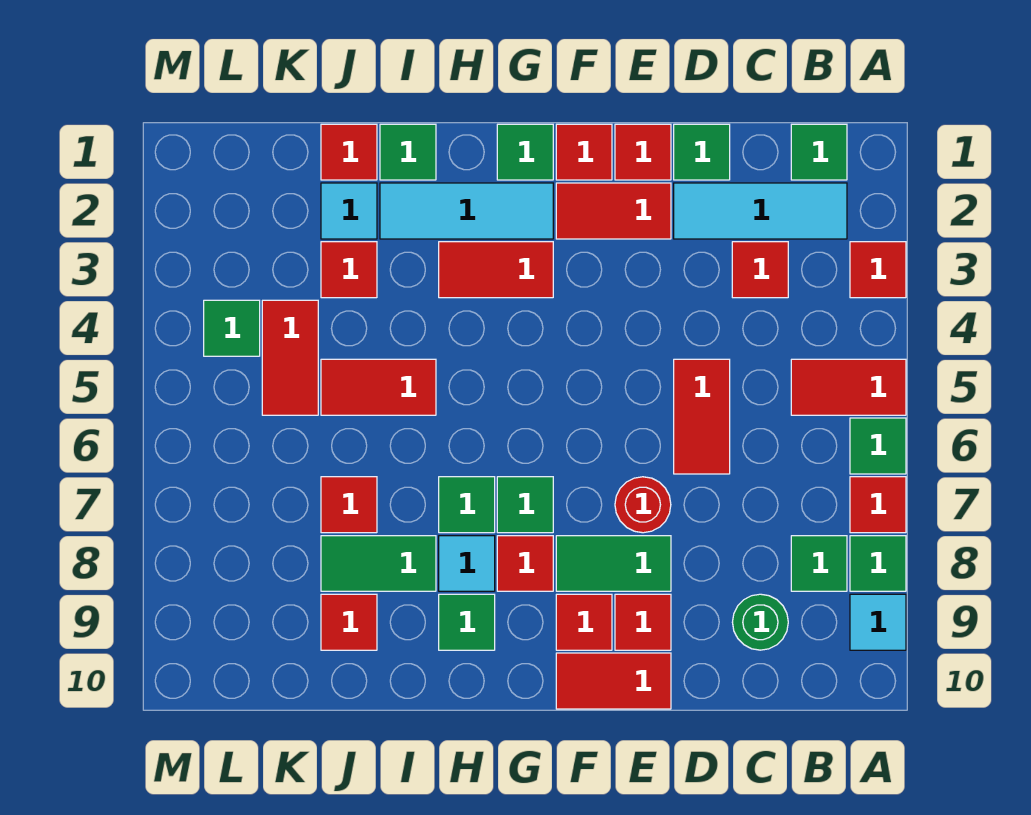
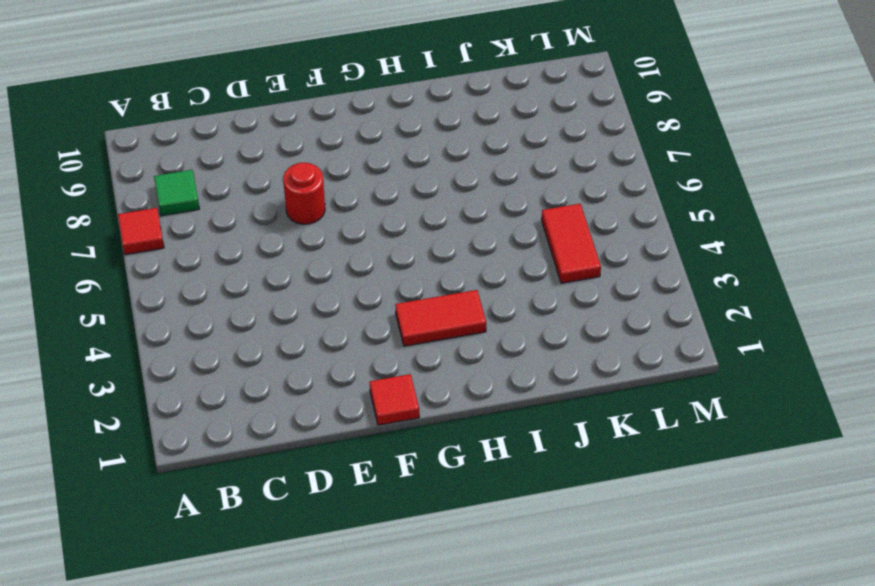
none -> red tile A3 level 1
none -> red tile A5:B5 level 1
none -> green tile A6 level 1
none -> green tile A8 level 1

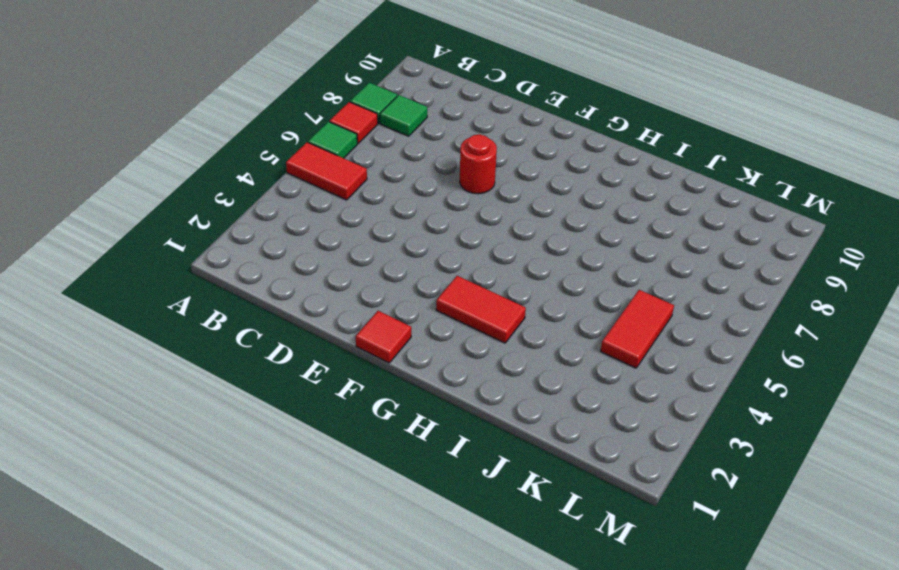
none -> red tile A3 level 1
none -> cyan tile A9 level 1
none -> green tile B1 level 1
none -> cyan tile B2:D2 level 1

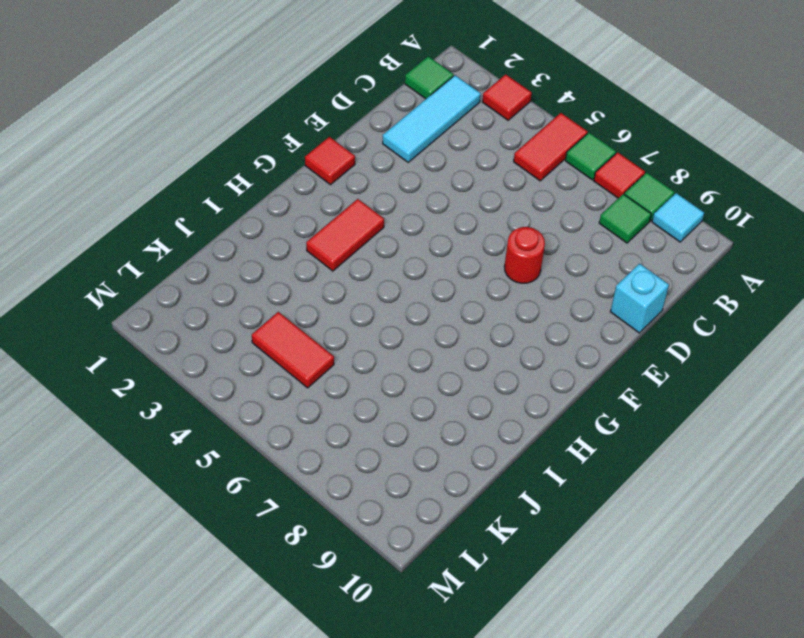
cyan brick D10 level 1 -> none
none -> red tile C3 level 1
none -> green round brick C9 level 1
none -> green tile D1 level 1
none -> red tile D5:D6 level 1

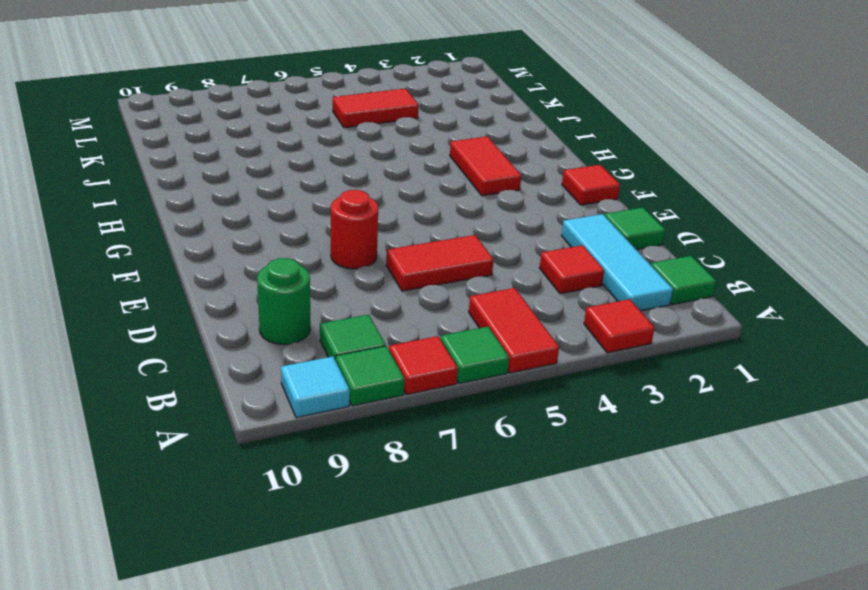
none -> red tile E1 level 1
none -> red tile E2:F2 level 1
none -> green tile E8:F8 level 1
none -> red tile E9 level 1

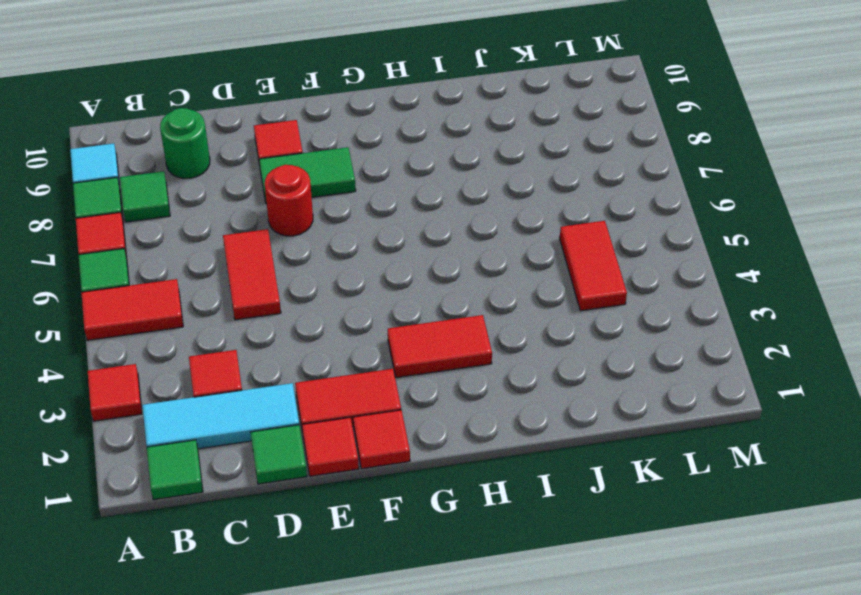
none -> red tile E10:F10 level 1
none -> red tile F9 level 1
none -> green tile G1 level 1
none -> cyan tile G2:I2 level 1

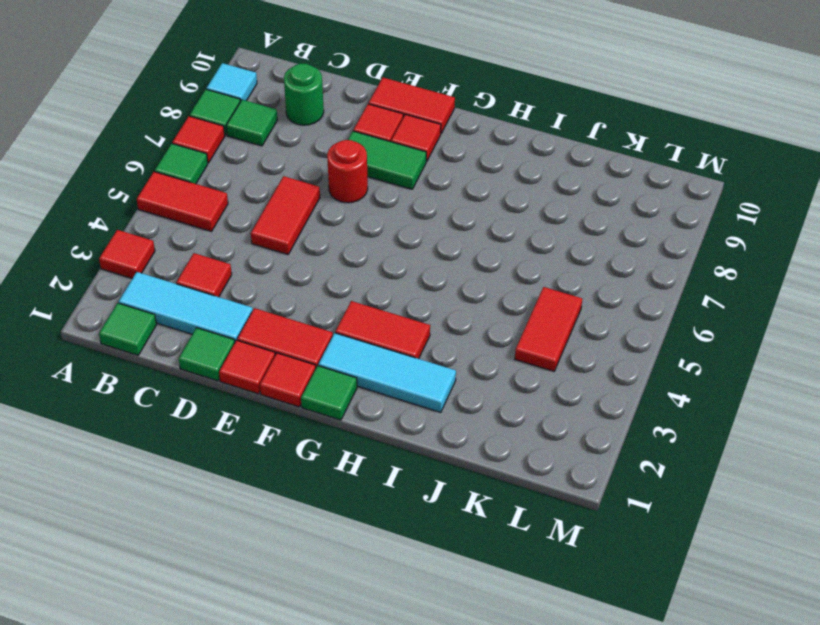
none -> green tile G7 level 1
none -> red tile G8 level 1
none -> green tile H7 level 1
none -> cyan tile H8 level 1

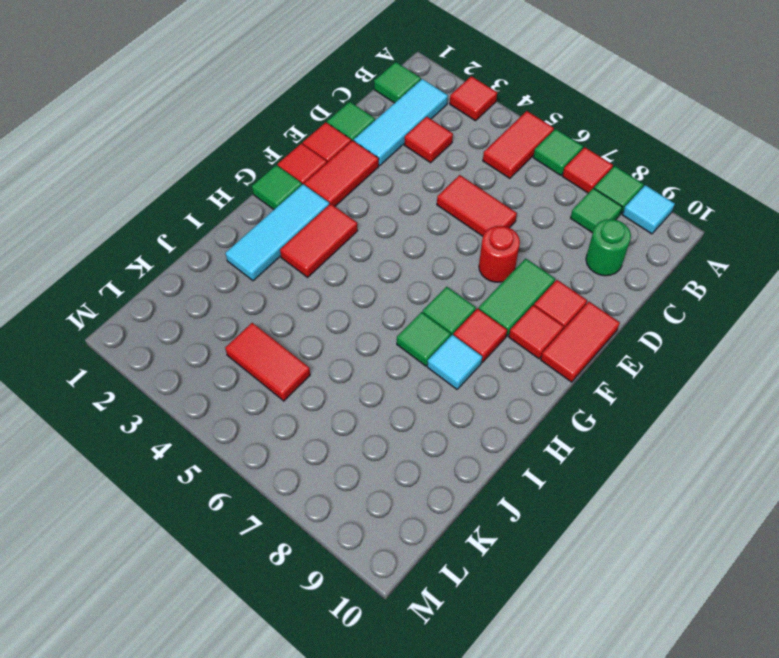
none -> green tile H9 level 1
none -> green tile I1 level 1
none -> red tile I5:J5 level 1
none -> green tile I8:J8 level 1

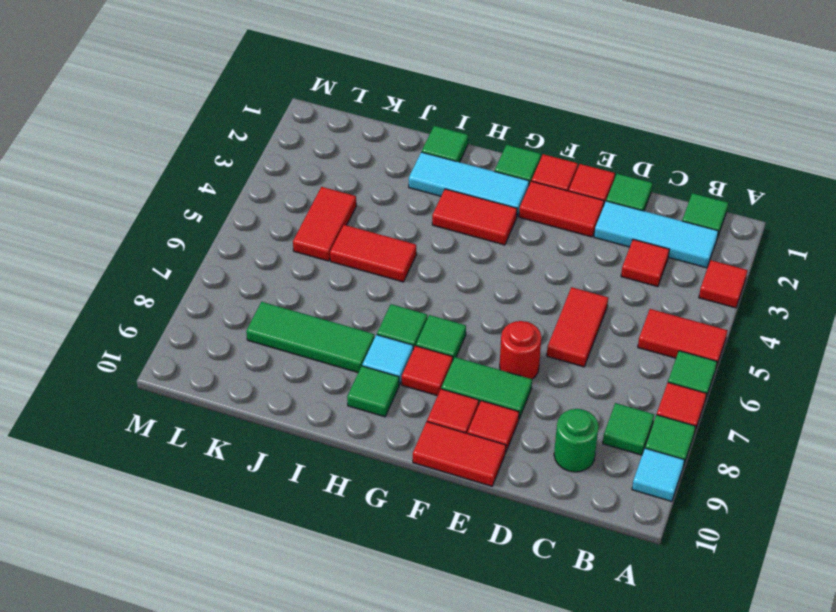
green tile I8:K8 level 1 -> green tile I8:J8 level 1
none -> red tile J1 level 1
none -> cyan tile J2 level 1
none -> red tile J3 level 1
none -> red tile J7 level 1

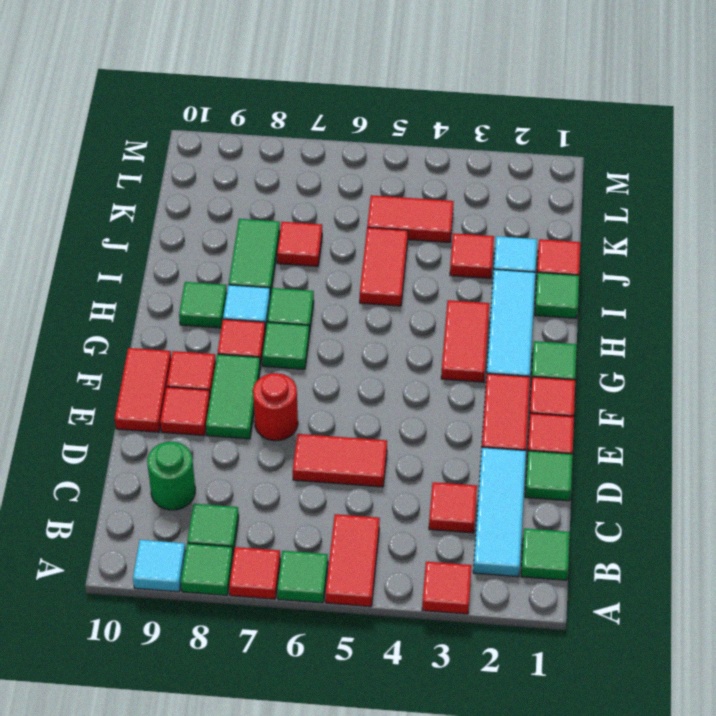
none -> red tile J9 level 1
none -> green tile L4 level 1

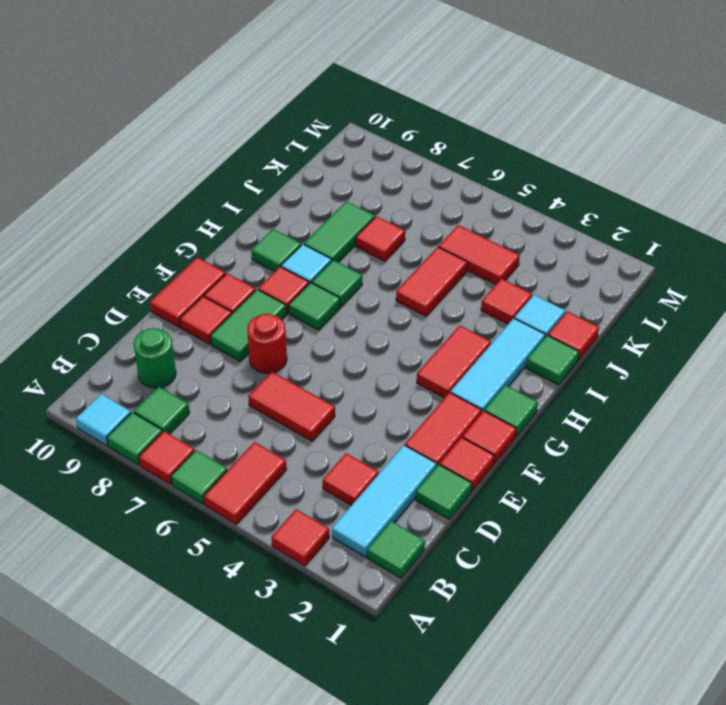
none -> red tile J9 level 1
none -> green tile L4 level 1

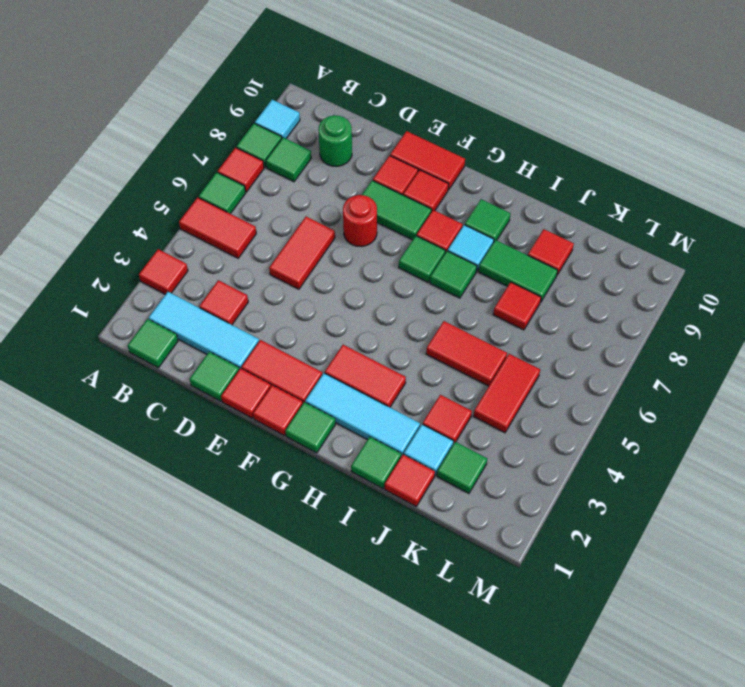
green tile K2 level 1 -> green tile L4 level 1

